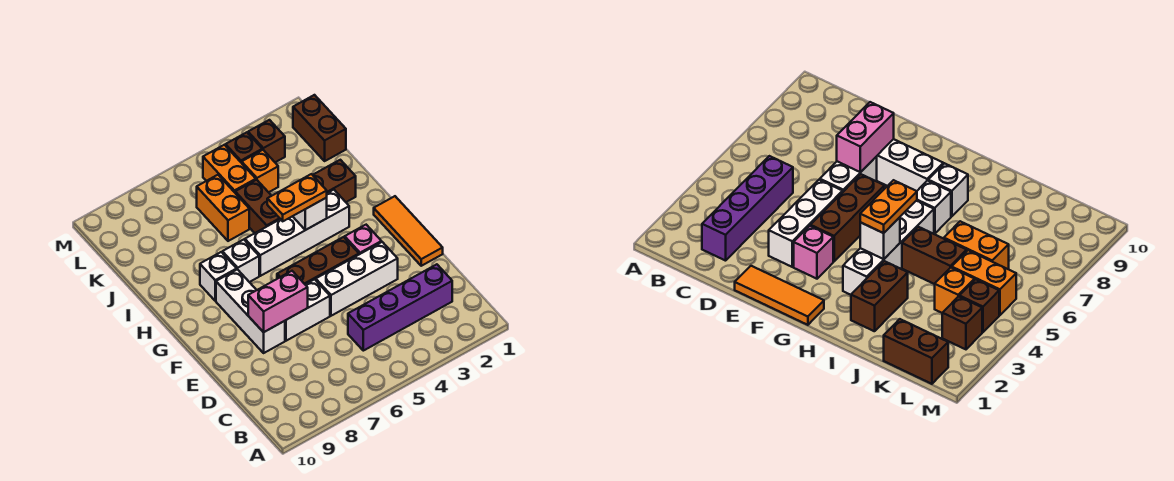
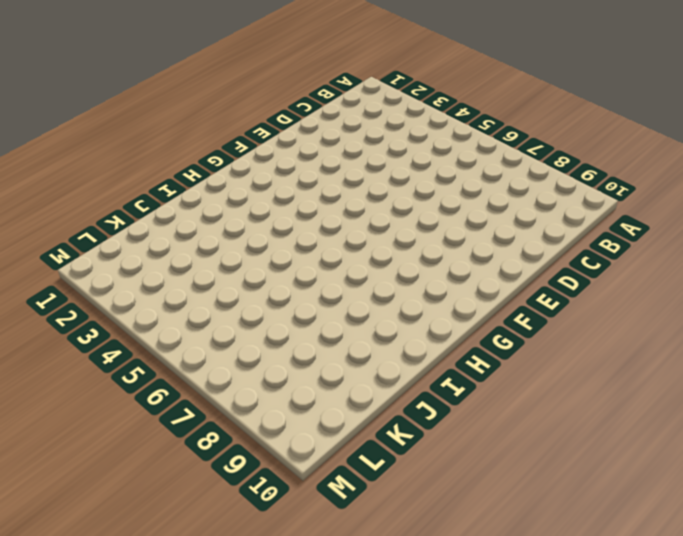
none -> purple brick C2:C5 level 1
none -> orange tile E1:G1 level 1
none -> white brick E3:E5 level 1

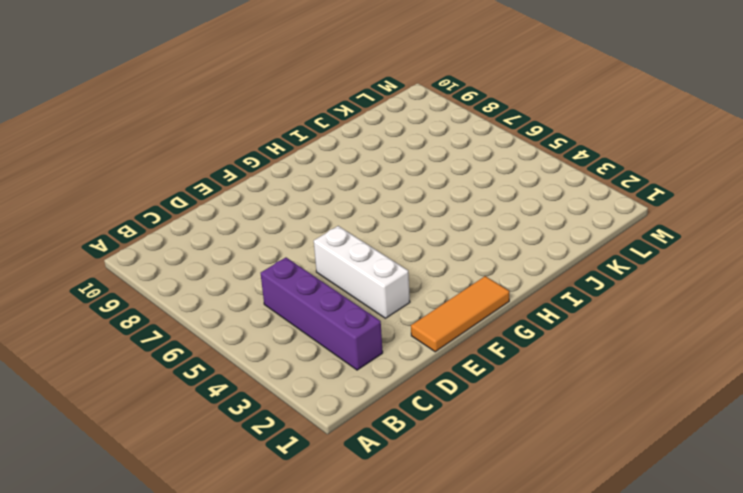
none -> white brick E6:E7 level 1
none -> white brick E8:G8 level 1
none -> pink brick F3 level 1

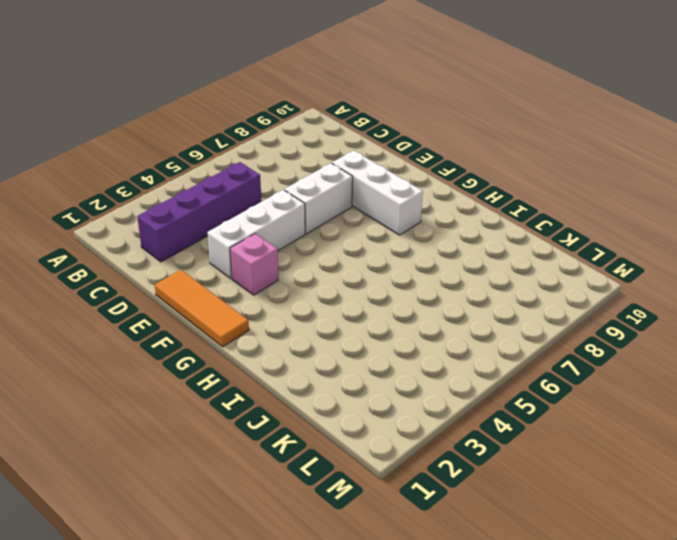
none -> brown brick F4:F6 level 1
none -> white brick H3:H6 level 1
none -> white brick H7 level 1

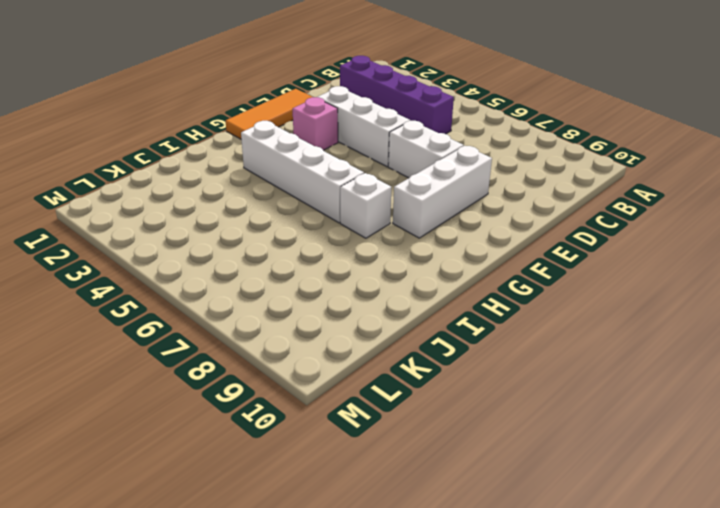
none -> brown brick F4:F6 level 1
none -> white brick H8 level 1
none -> brown brick I2:I3 level 1

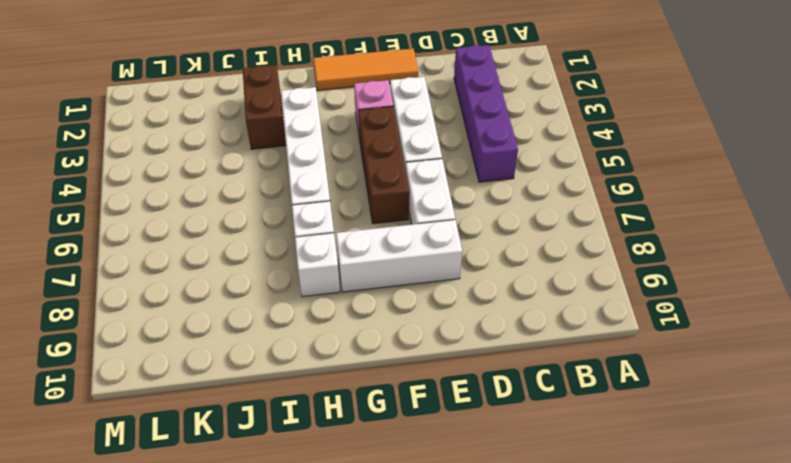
none -> brown brick I5:J5 level 1
none -> orange brick J6:K6 level 1
none -> brown brick K1:L1 level 1

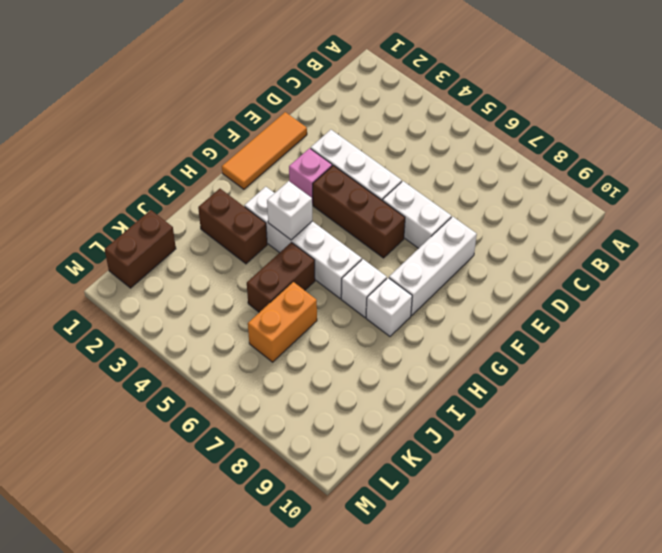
none -> purple brick C2:C5 level 1
none -> orange brick K4 level 1
none -> orange brick K5:L5 level 1

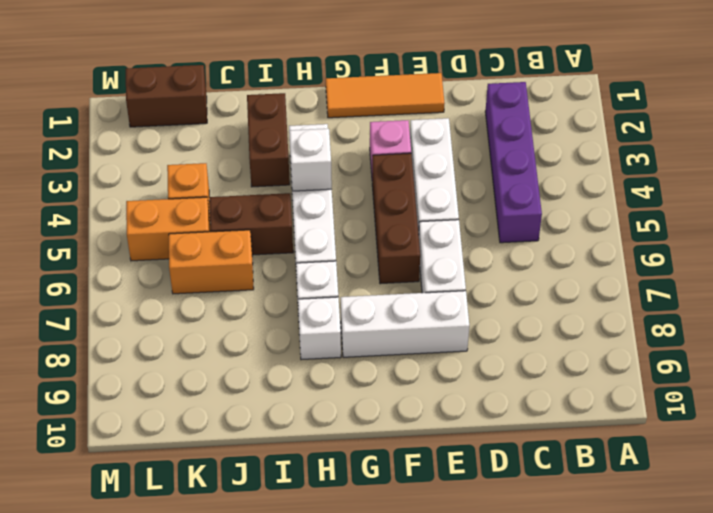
none -> brown brick L3 level 1
none -> brown brick L4 level 1
none -> pink brick E7:E8 level 2

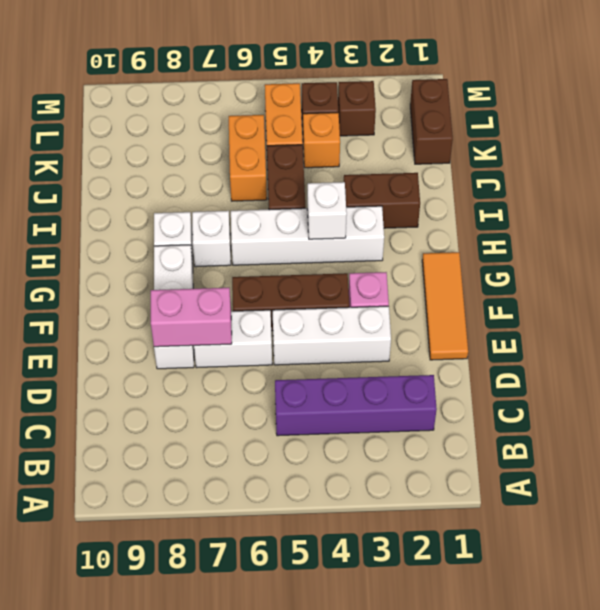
none -> orange plate H4:H5 level 3

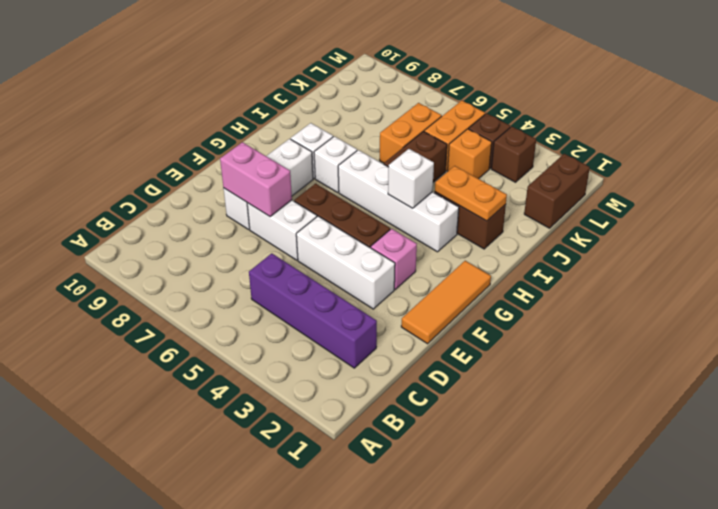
orange plate I2:I3 level 2 -> orange plate H4:H5 level 3

